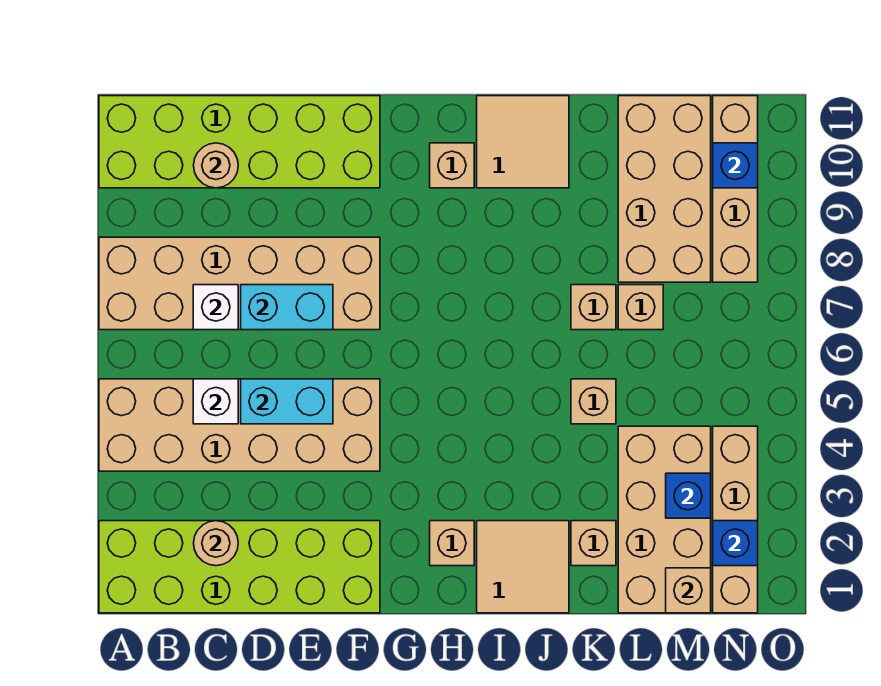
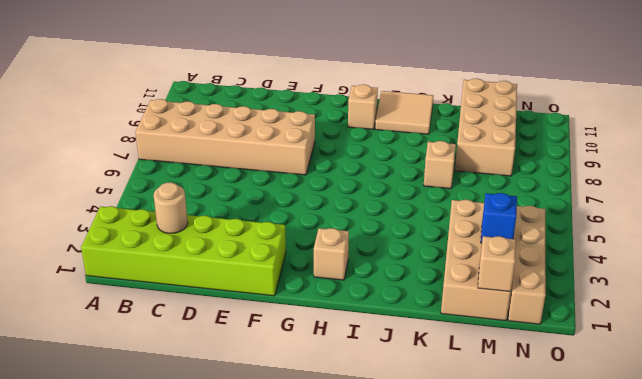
none -> tan brick A4:F5 level 1
none -> lime brick A10:F11 level 1
none -> tan tile I1:J2 level 1

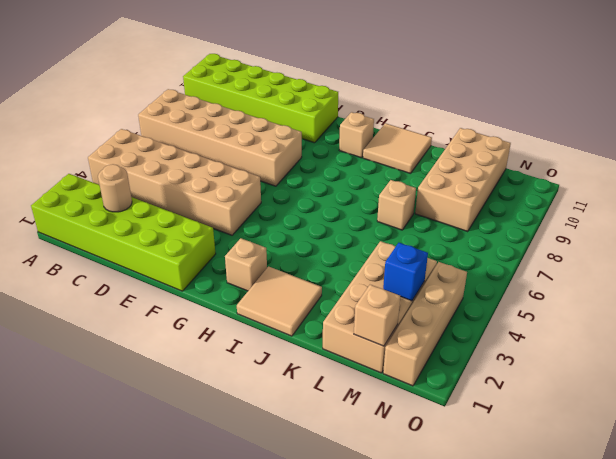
none -> tan brick K2 level 1
none -> tan brick K5 level 1
none -> tan brick L7 level 1

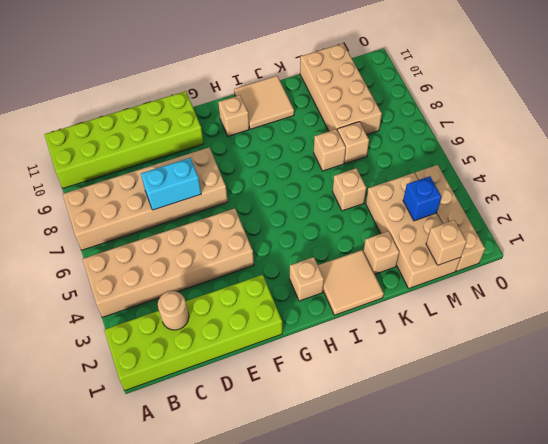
none -> tan brick N8:N11 level 1
none -> white brick C5 level 2
none -> white brick C7 level 2

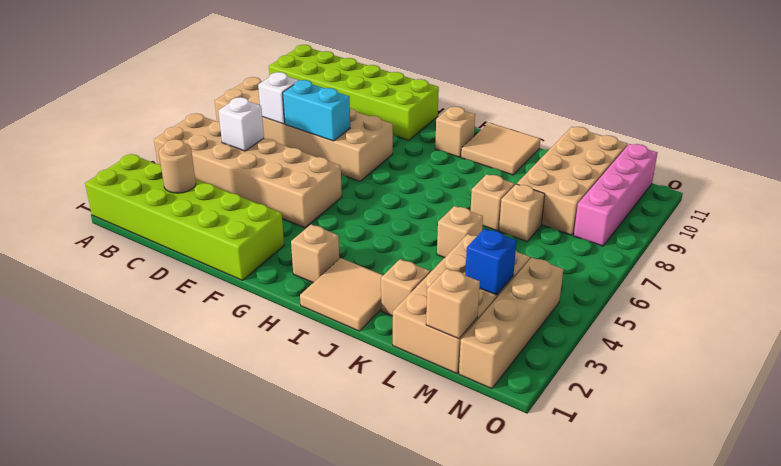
pink brick N8:N11 level 1 -> tan brick N8:N11 level 1
none -> tan round brick C10 level 2
none -> cyan brick D5:E5 level 2
none -> blue brick N2 level 2

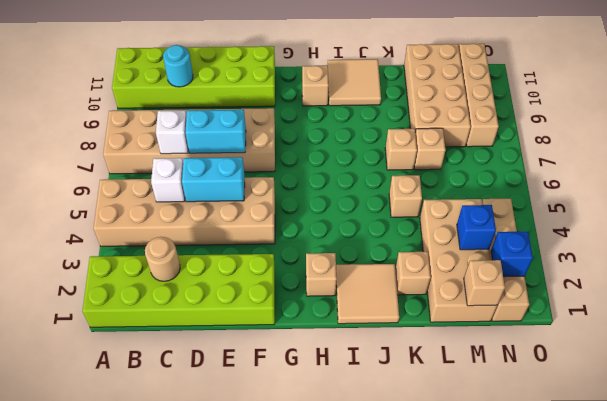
cyan round brick C10 level 2 -> tan round brick C10 level 2
none -> blue brick N10 level 2

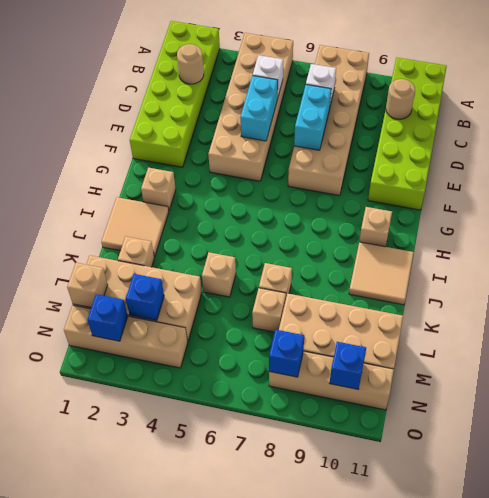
blue brick N8 level 2 -> none

